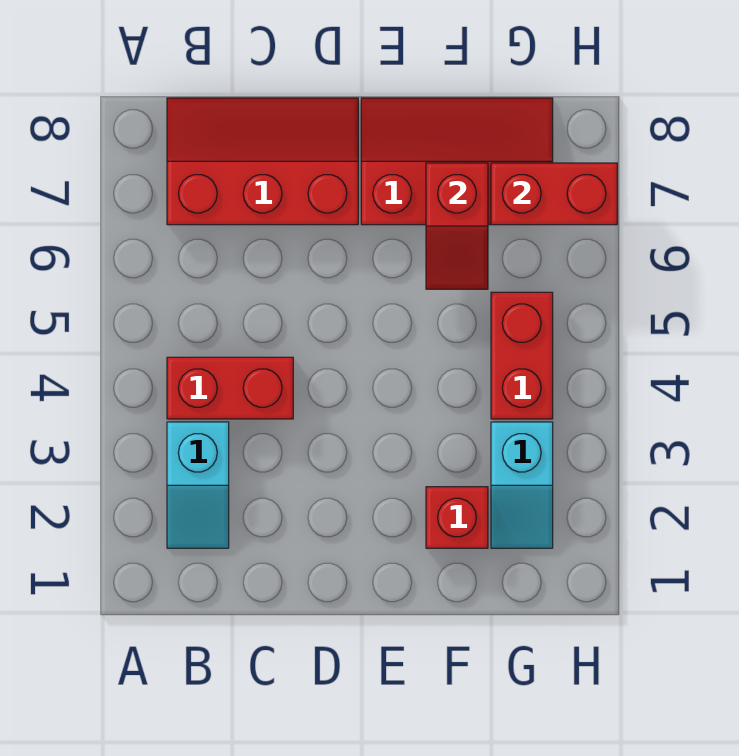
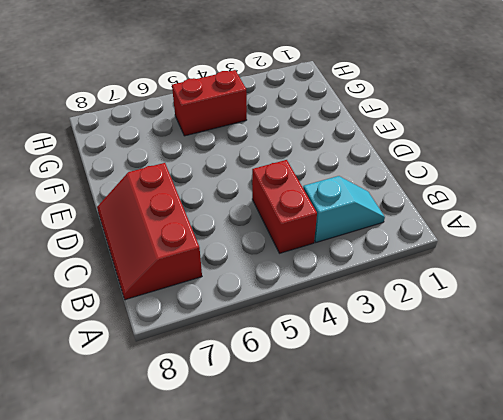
none -> red slope E7:G8 level 1 top 7
none -> red brick F2 level 1

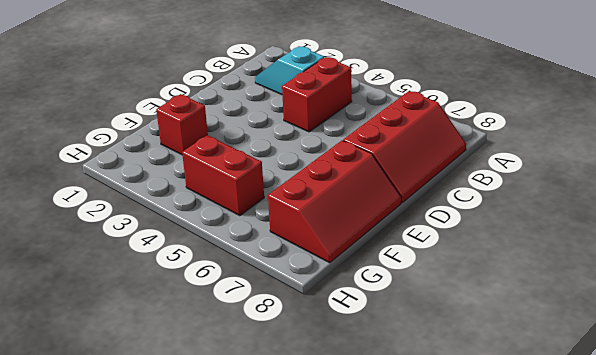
none -> cyan slope G2:G3 level 1 top 3
none -> red slope F6:F7 level 2 top 7

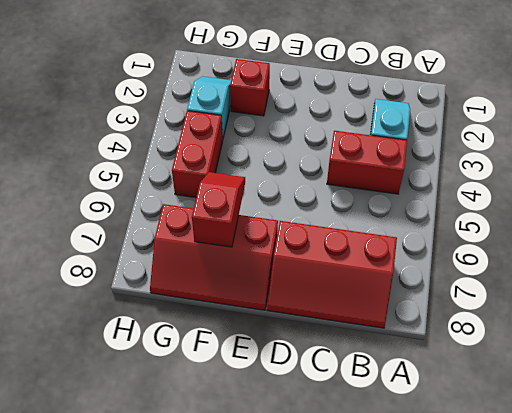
none -> red brick G7:H7 level 2

